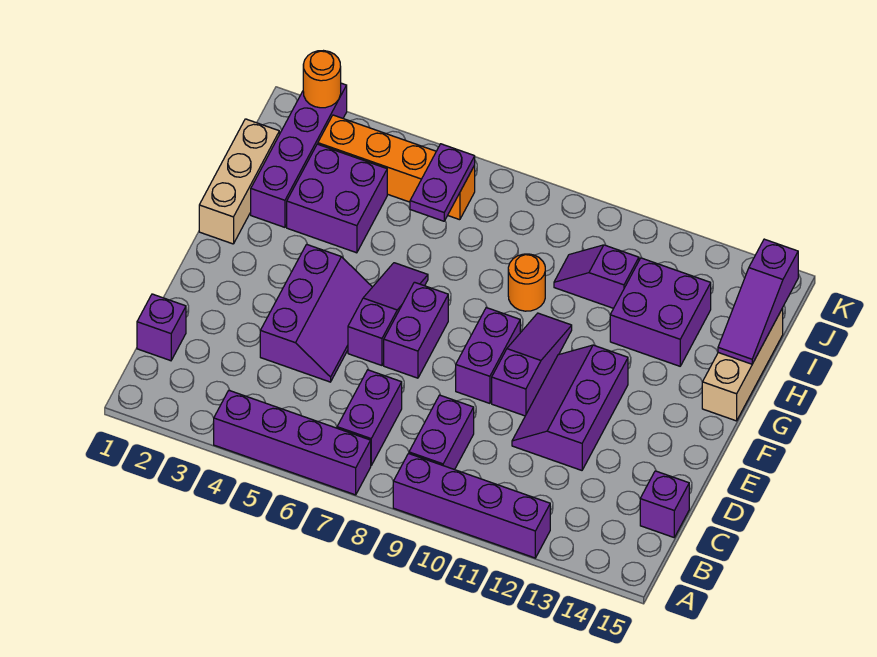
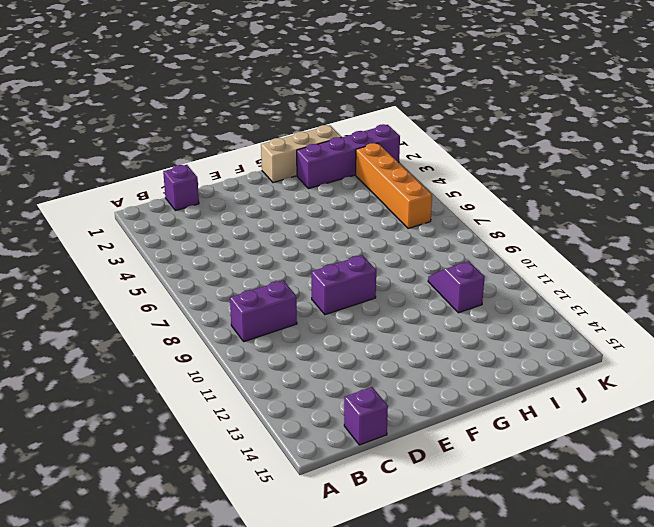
none -> purple brick A4:A7 level 1
none -> purple brick A9:A12 level 1
none -> purple brick B7:C7 level 1

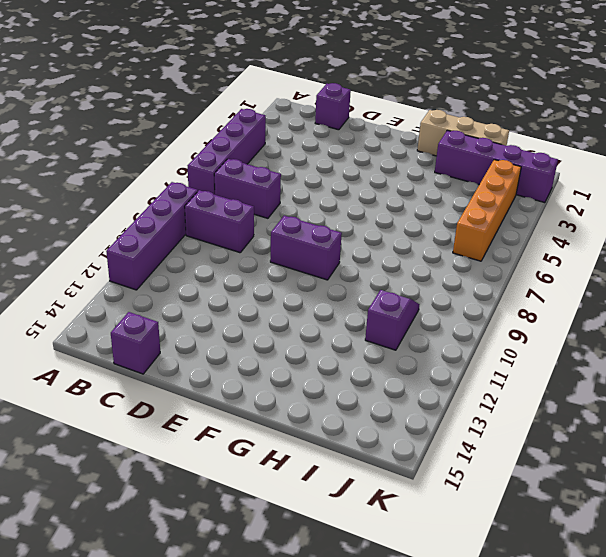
none -> purple slope D4:F5 level 1 top 4
none -> purple slope D11:F12 level 1 top 12
none -> purple slope E6:G6 level 1 top E

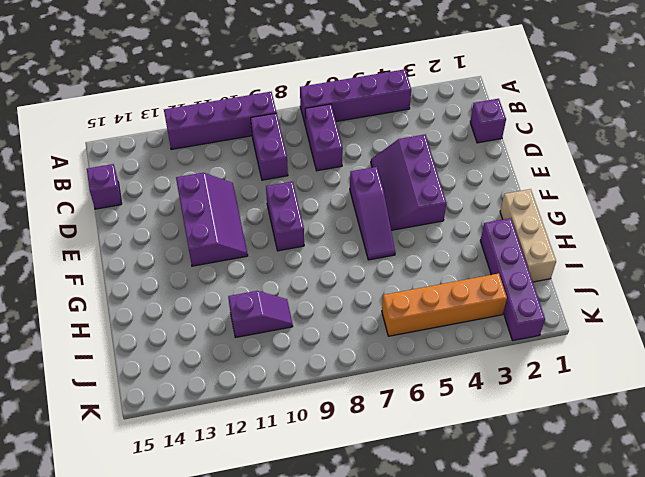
none -> purple brick E7:F7 level 1
none -> purple slope E10:G10 level 1 top E
none -> tan brick G15:I15 level 1

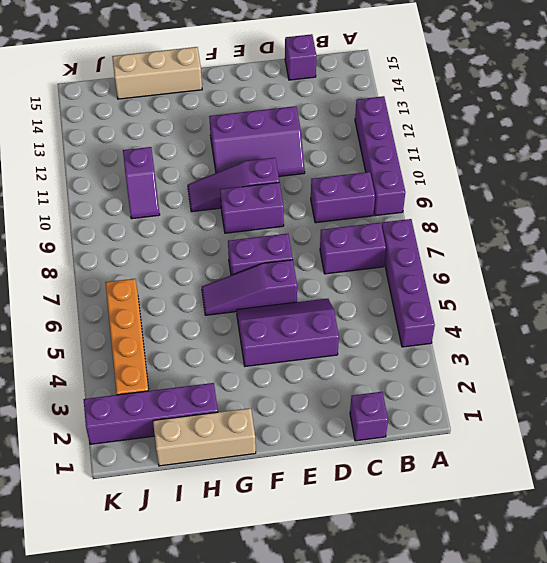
none -> purple brick H3:I4 level 1
none -> orange round brick H9 level 1
none -> purple brick H12:I13 level 1

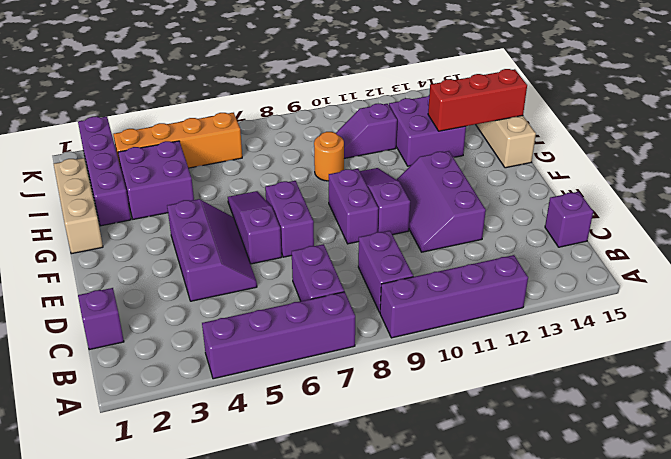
red brick H13:H15 level 2 -> purple slope H15:J15 level 2 top J
none -> purple plate I6:J6 level 2
none -> orange round brick K2 level 2

